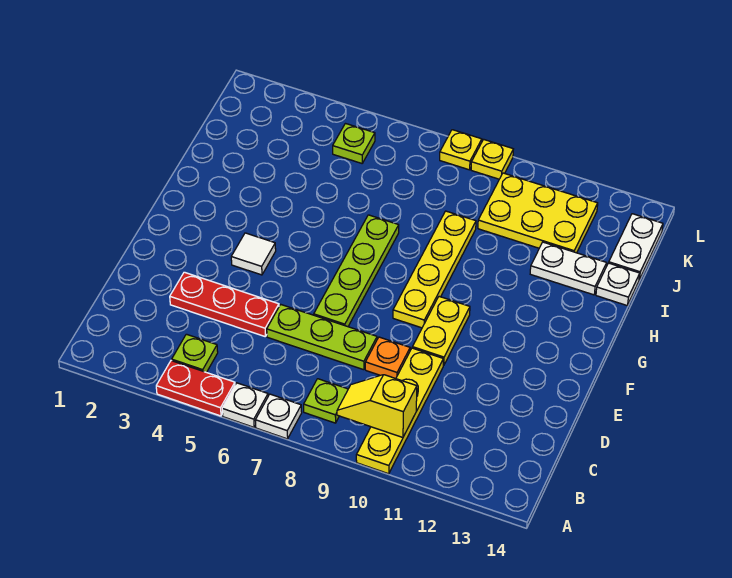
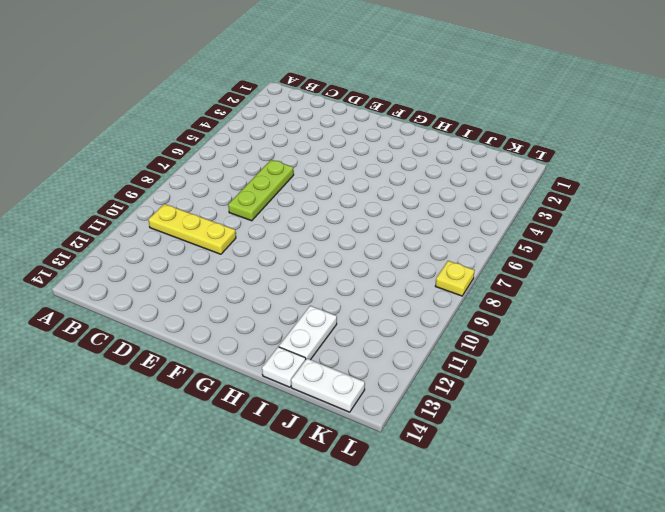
yellow plate B10:D10 level 1 -> yellow plate A10:D10 level 1
none -> red plate A4:A5 level 1
none -> white plate A6 level 1
none -> white plate A7 level 1

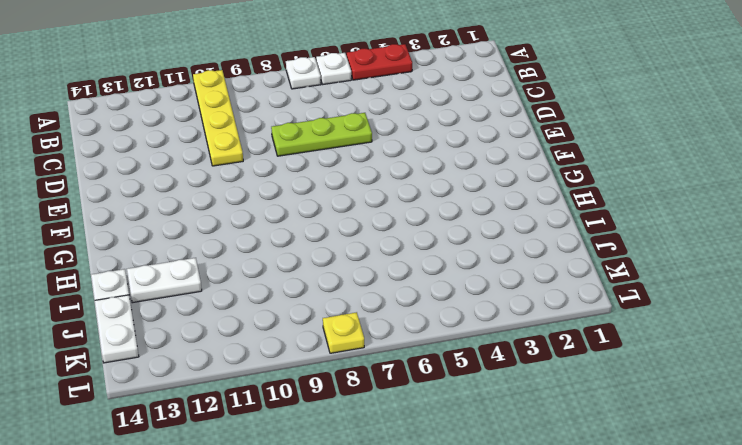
none -> lime plate B4 level 1
none -> lime plate B8 level 1
none -> red plate D3:D5 level 1

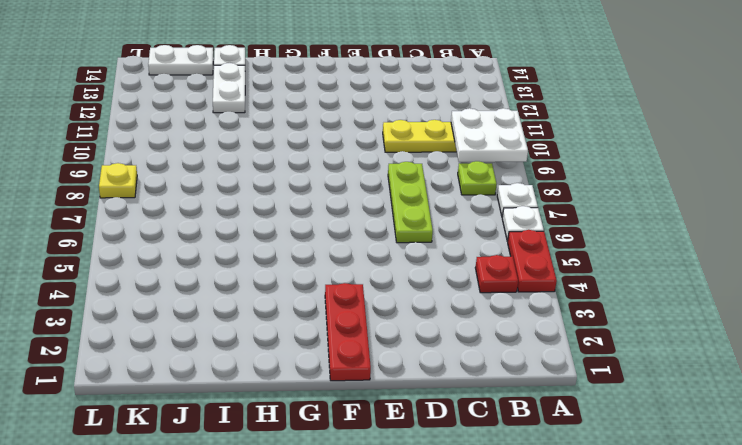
white plate A9:B10 level 2 -> yellow slope B9:B10 level 2 top 10
red plate B4 level 1 -> lime plate B4 level 1
red plate F1:F3 level 1 -> red plate D3:D5 level 1
none -> orange plate D9 level 1
none -> lime plate E7:H7 level 1
none -> yellow plate E10:F10 level 1

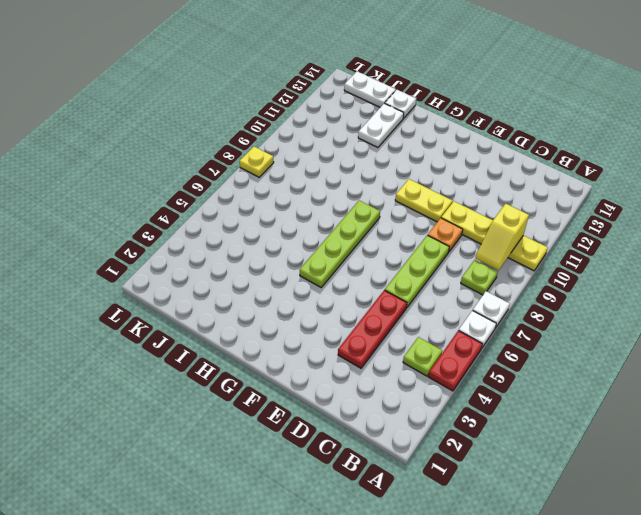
lime plate G5:G8 level 1 -> lime plate E7:H7 level 1
none -> white tile F4 level 1
none -> yellow plate F9:I9 level 1
none -> yellow plate J10:K12 level 1

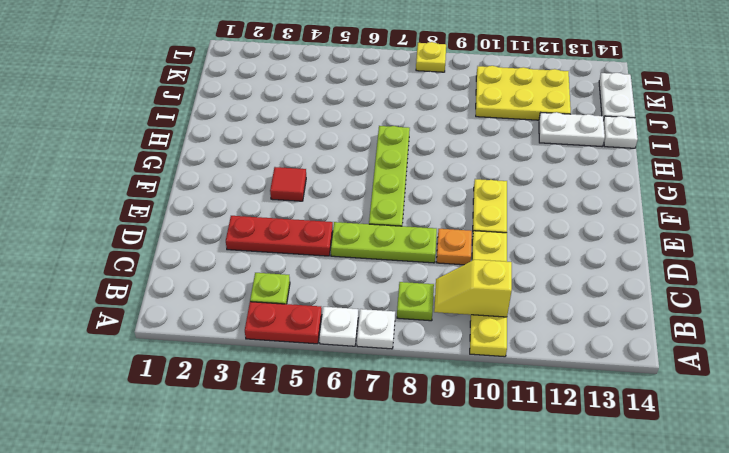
red tile F4 level 1 -> white tile F4 level 1
none -> yellow plate F9:I9 level 1
none -> lime plate K5 level 1
none -> yellow plate L9 level 1

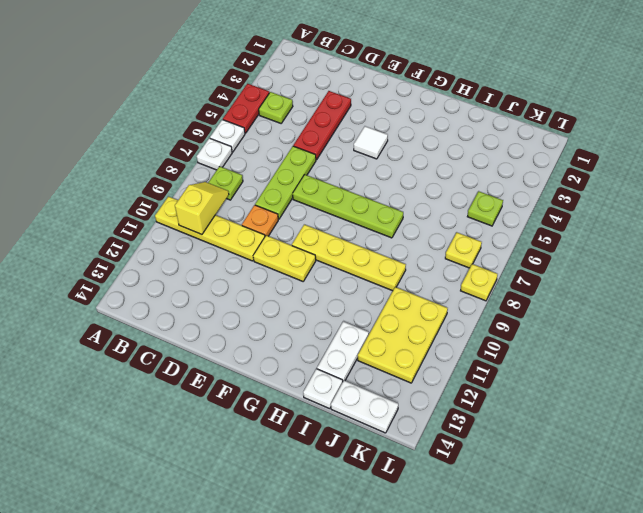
yellow plate K7 level 1 -> yellow plate L9 level 1

